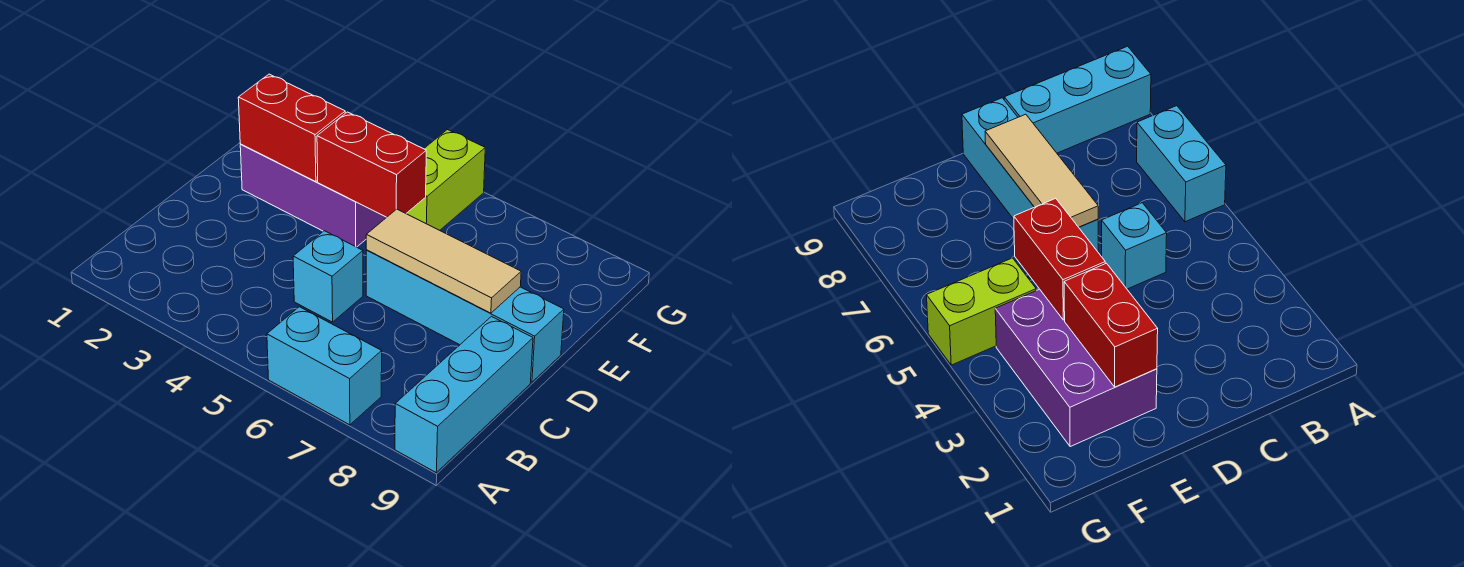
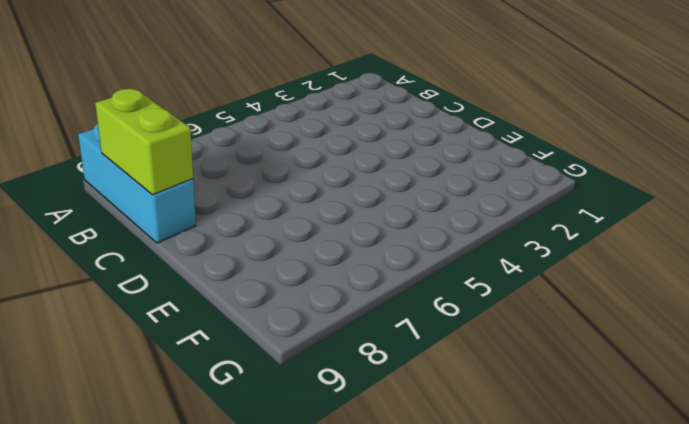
lime brick B9:C9 level 2 -> lime brick F5:G5 level 1
none -> cyan brick A6:A7 level 1
none -> cyan brick C5 level 1

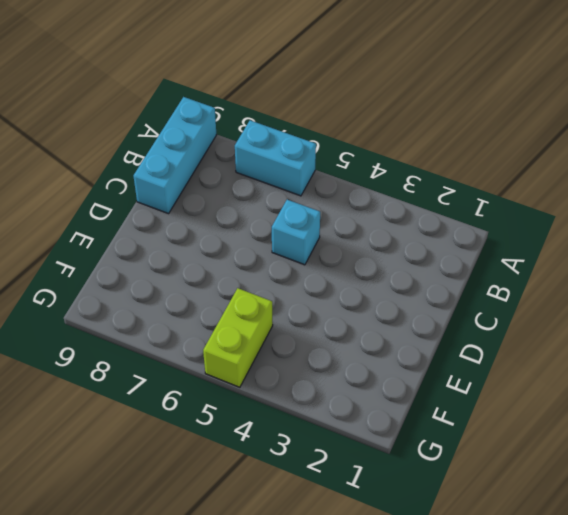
none -> cyan brick D6:D9 level 1
none -> purple brick E2:F4 level 1

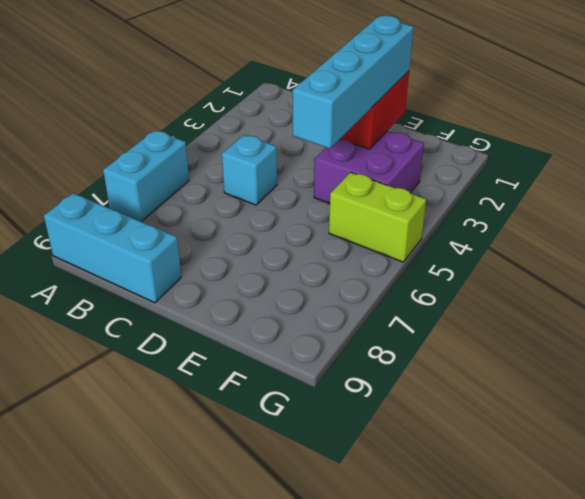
cyan brick E2:E5 level 3 -> cyan brick D6:D9 level 1
purple brick E3:F4 level 1 -> purple brick E2:F4 level 1
none -> tan tile D6:D8 level 2
none -> red brick E4:E5 level 2

